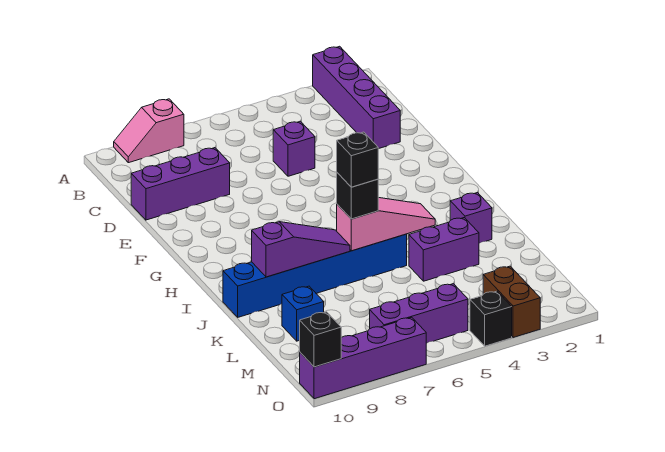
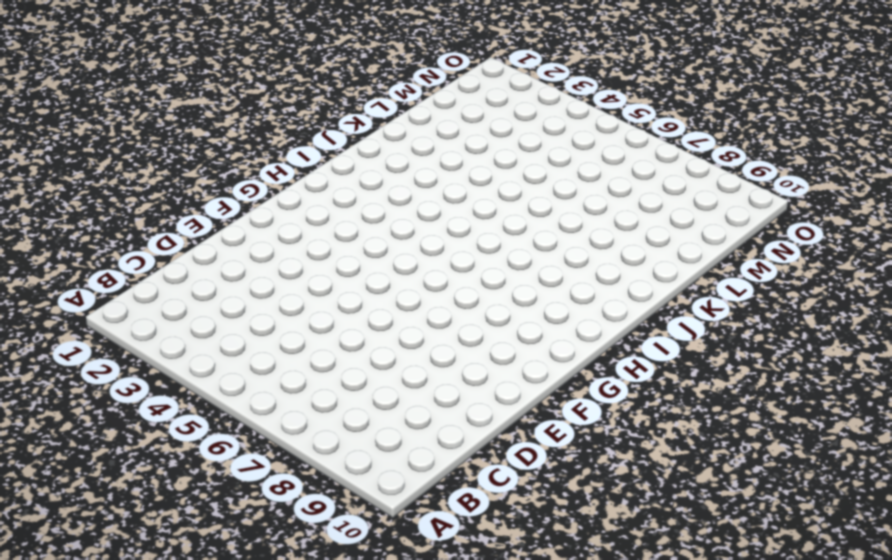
none -> purple brick A2:D2 level 1
none -> pink slope A8:A9 level 1 top 8
none -> purple brick D5 level 1

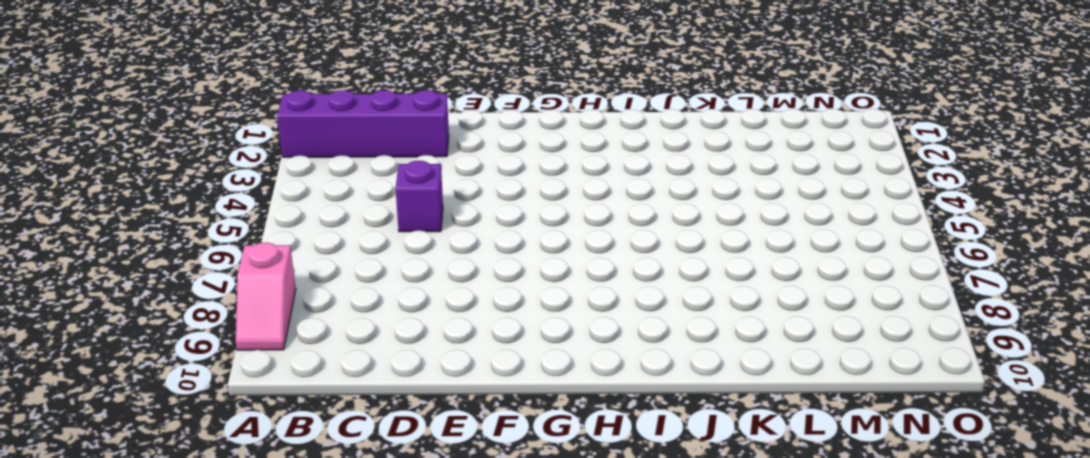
none -> purple brick D8:D10 level 1
none -> purple brick J2 level 1
none -> blue brick J5:J10 level 1

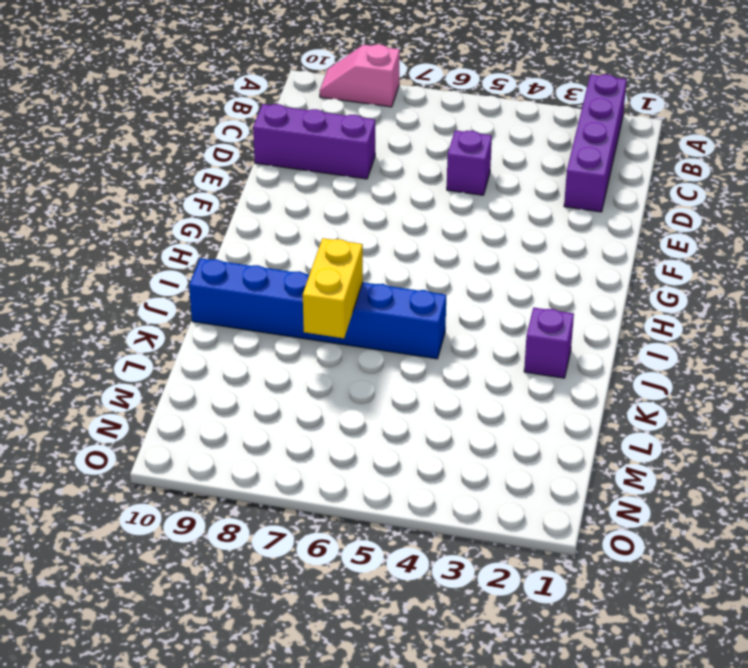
yellow brick J7:K7 level 2 -> purple slope J7:J9 level 2 top 9
none -> purple brick K3:K4 level 1
none -> blue brick L9 level 1
none -> brown brick N3:O3 level 1

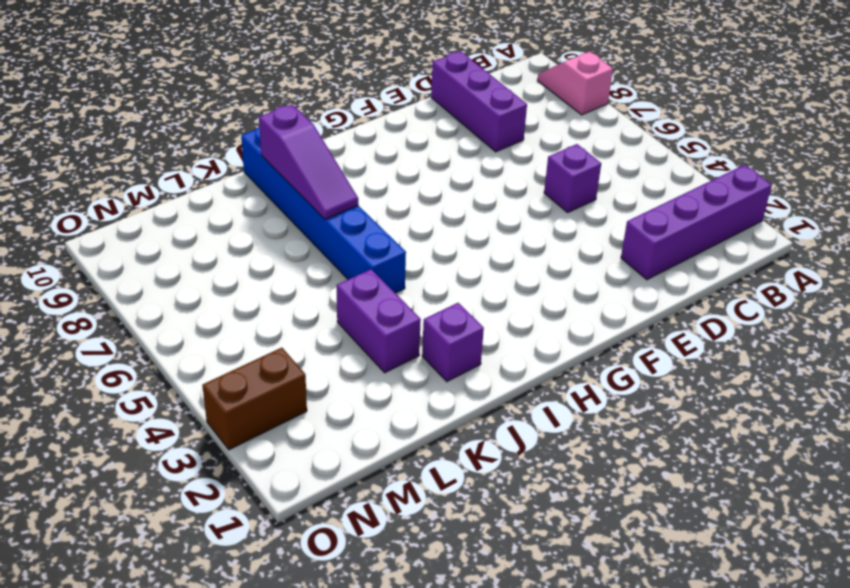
none -> blue brick L9 level 1
none -> purple brick N5:N7 level 1
none -> black brick O4 level 1

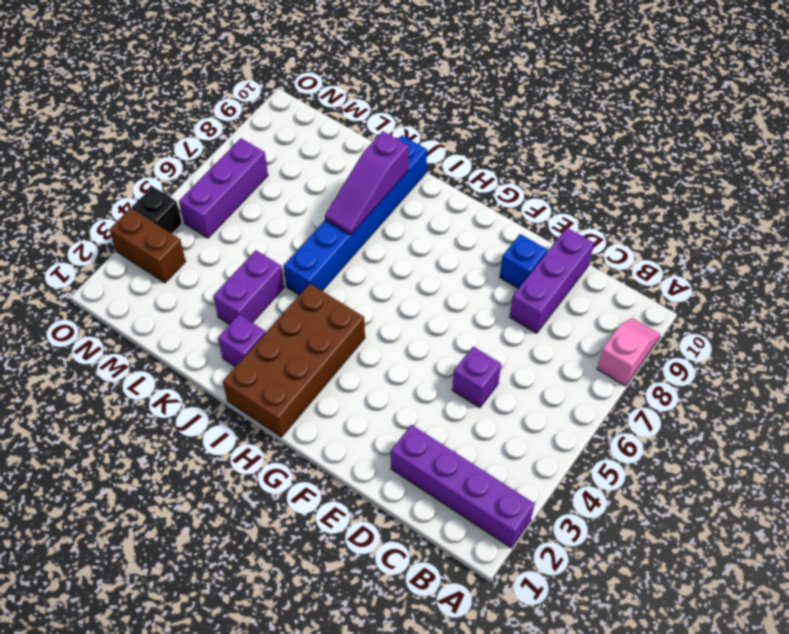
blue brick E9 level 1 -> blue brick L9 level 1
brown brick H1:I4 level 1 -> none
none -> purple brick O7:O10 level 1
none -> pink slope J4:J6 level 2 top 6
none -> black brick O10 level 2

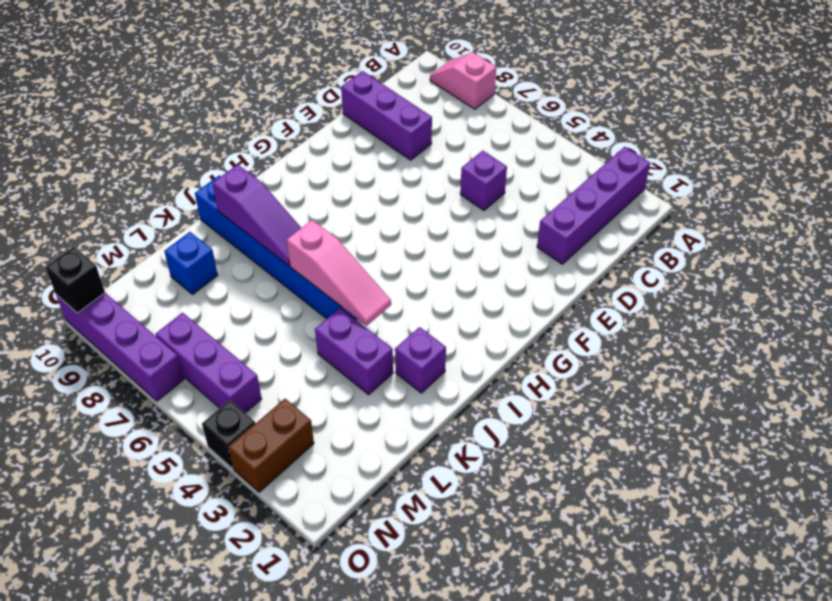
none -> black brick J6 level 3
none -> black brick J6 level 4

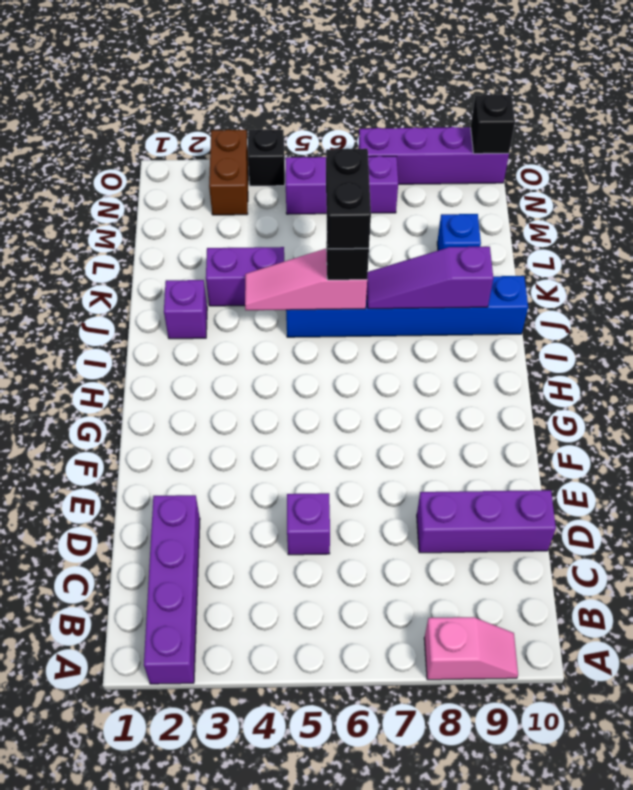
black brick J6:K6 level 4 -> black brick J6 level 4

